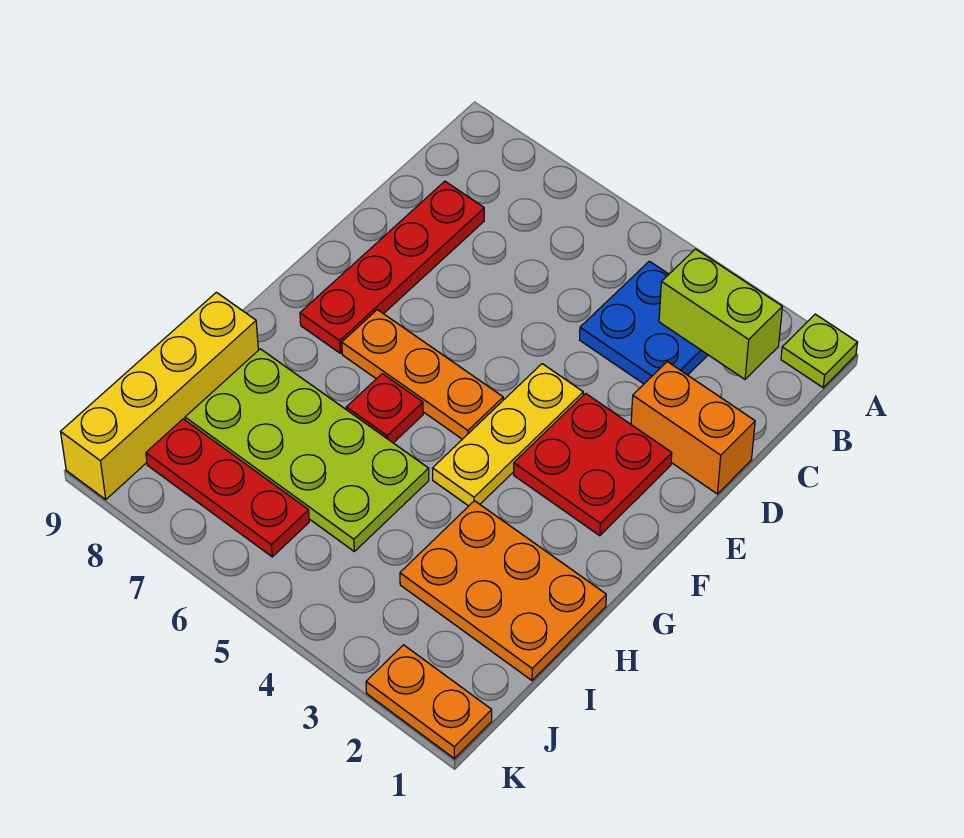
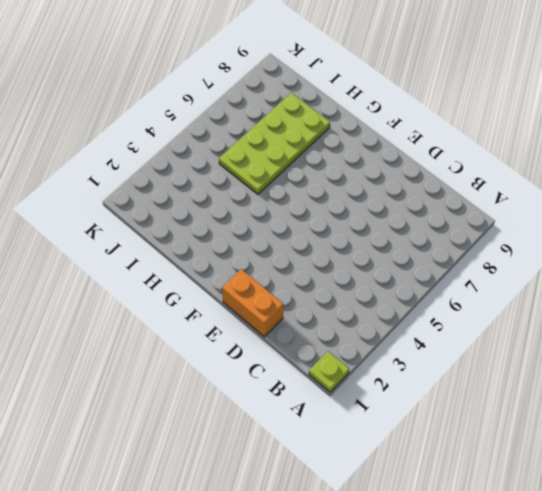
orange brick D1:E1 level 1 -> orange brick D1:D2 level 1
none -> blue plate B3:C4 level 1
none -> red plate C8:F8 level 1
none -> red plate E2:F3 level 1

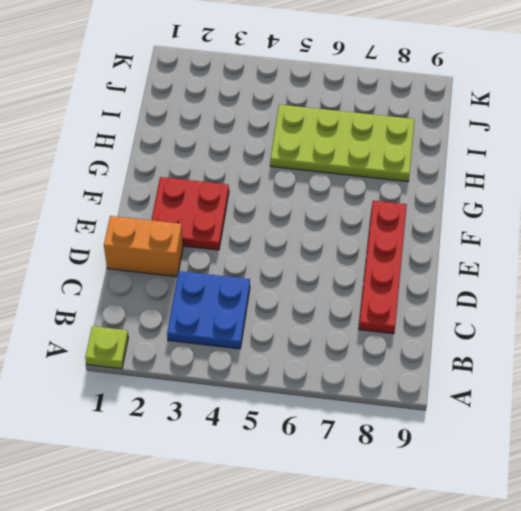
none -> yellow plate E4:G4 level 1
none -> orange plate F5:F7 level 1
none -> red plate G6 level 1

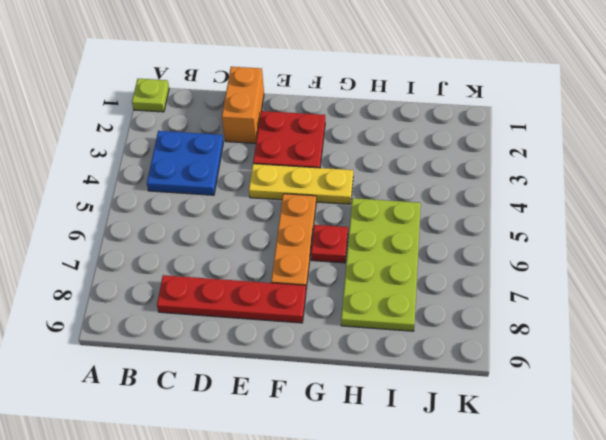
none -> orange plate H1:I3 level 1
none -> yellow brick H9:K9 level 1
none -> red plate J6:J8 level 1

